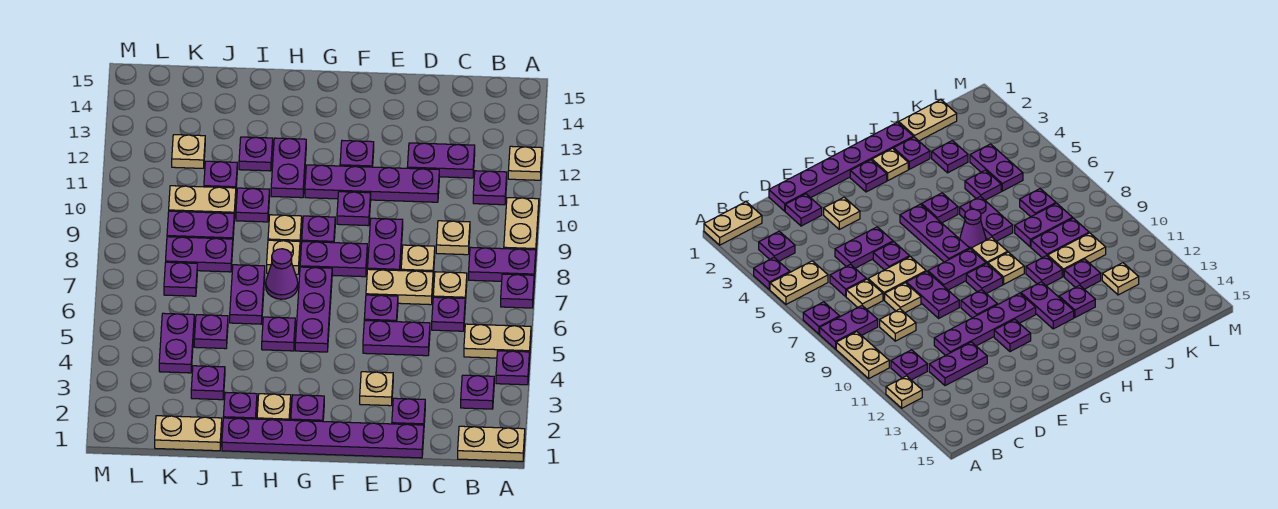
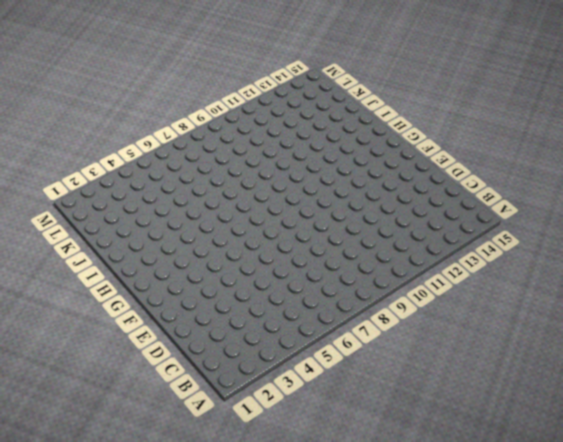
none -> tan plate A1:B1 level 1
none -> purple plate A4 level 1
none -> tan plate A5:B5 level 1
none -> purple plate A7 level 1

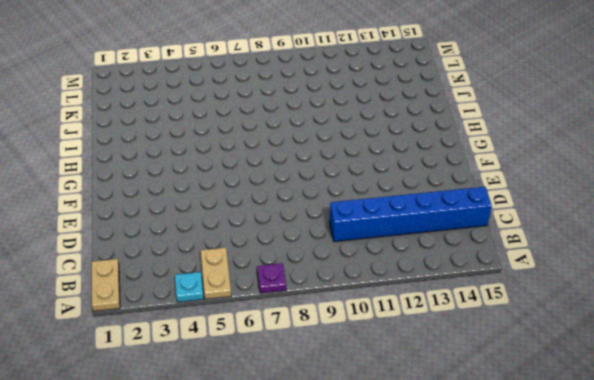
cyan plate A4 level 1 -> purple plate A4 level 1
blue brick C10:C15 level 1 -> purple plate C12:D12 level 1
none -> purple plate A8:B8 level 1
none -> tan plate A9:A10 level 1
none -> tan plate A12 level 1
none -> purple plate B3 level 1

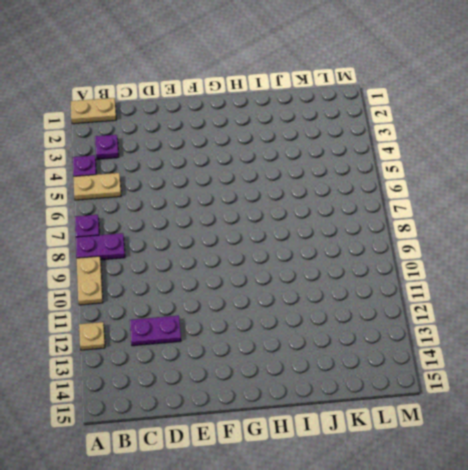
none -> purple plate B11 level 1
none -> purple plate C6 level 1
none -> tan plate C7 level 1
none -> tan plate C9 level 1

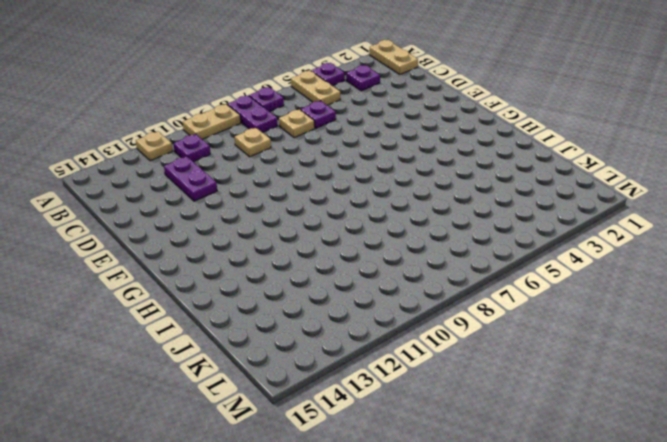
none -> purple plate D1:I1 level 1
none -> purple plate D2 level 1
none -> purple plate D5:E5 level 1
none -> tan plate D7:E7 level 1

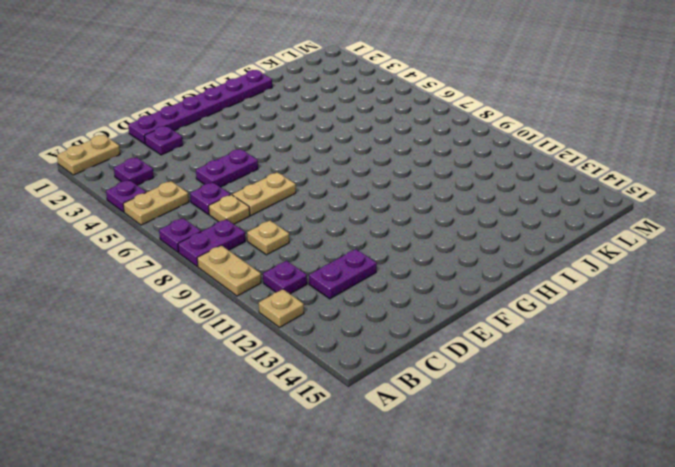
none -> tan plate D8 level 1
none -> purple plate D11:G11 level 1
none -> tan plate E3 level 1
none -> purple plate E6 level 1

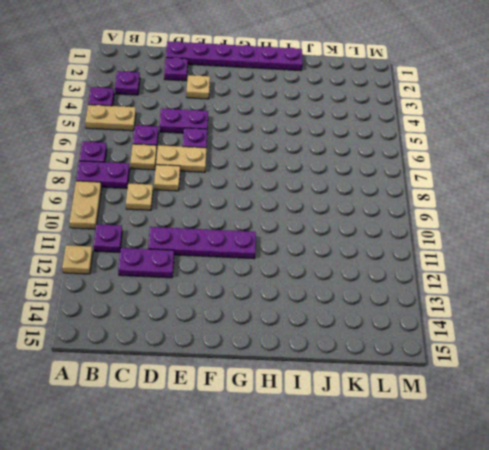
none -> tan plate A1:B1 level 1
none -> purple plate E8:E9 level 1
none -> purple plate F8:G8 level 1
none -> purple plate F10 level 1

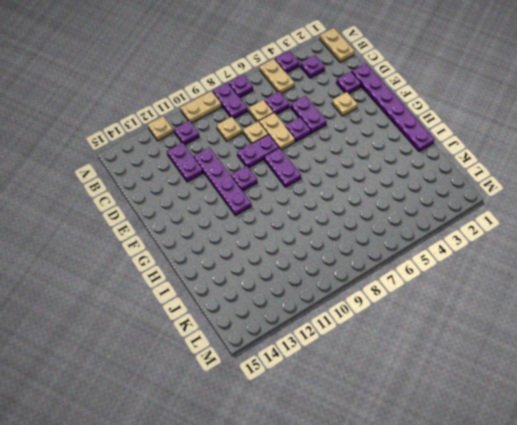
none -> purple plate F12 level 1
none -> purple plate G2 level 1
none -> purple plate G5:G7 level 1
none -> purple plate G9 level 1

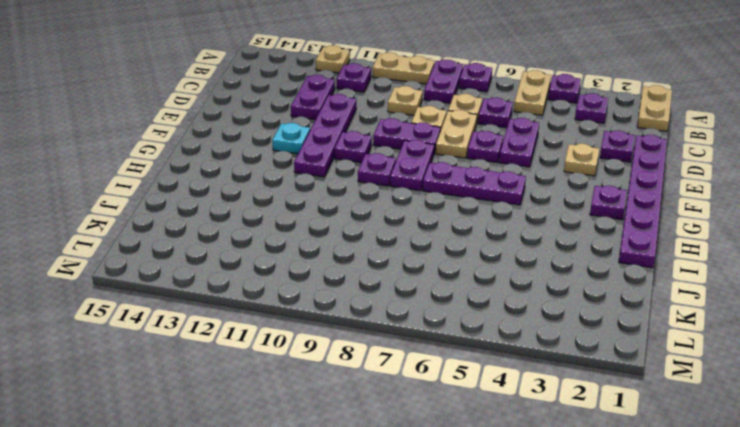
cyan plate F12 level 1 -> purple plate F12 level 1
none -> tan plate H2 level 1
none -> purple plate H5 level 1
none -> purple cone H7 level 1
none -> tan plate H8 level 1

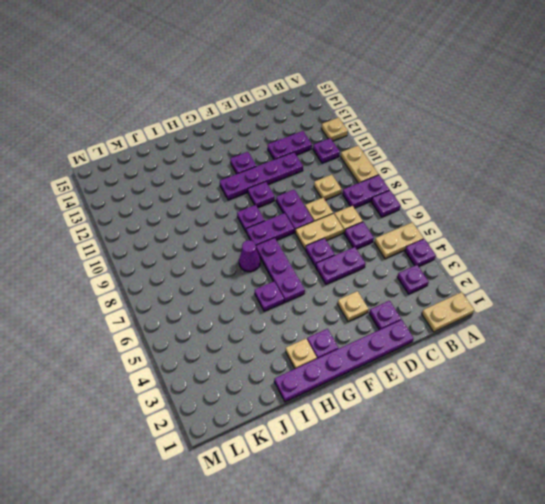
none -> tan plate H8 level 1
none -> tan plate H9 level 1
none -> purple plate H11:H12 level 1
none -> purple plate I2 level 1

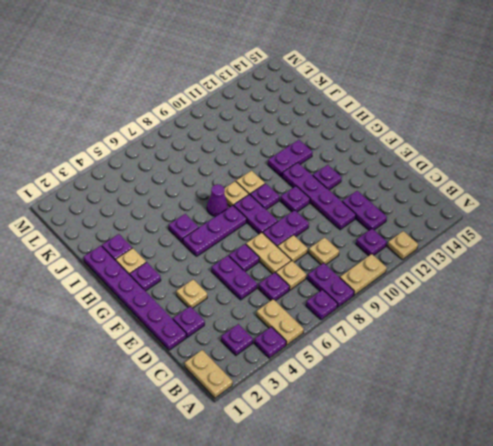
none -> purple plate I6:I7 level 1
none -> purple plate I10 level 1
none -> purple plate I12 level 1
none -> tan plate J1:K1 level 1

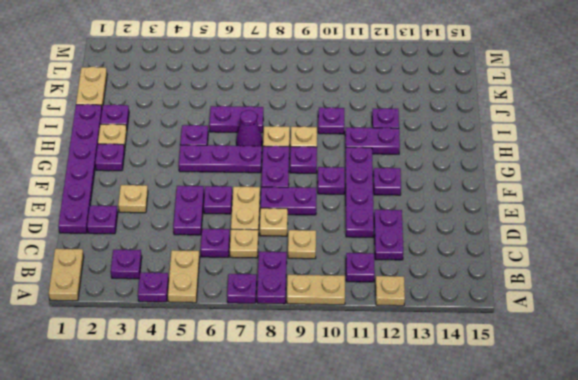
none -> purple plate J3 level 1
none -> purple plate J5 level 1
none -> purple plate J8:K8 level 1
none -> purple plate J9:K9 level 1

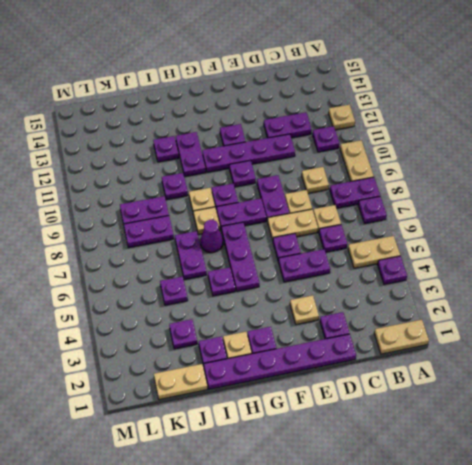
none -> purple plate B3 level 1
none -> tan plate J10:K10 level 1
none -> purple plate J11 level 1
none -> purple plate K4:K5 level 1

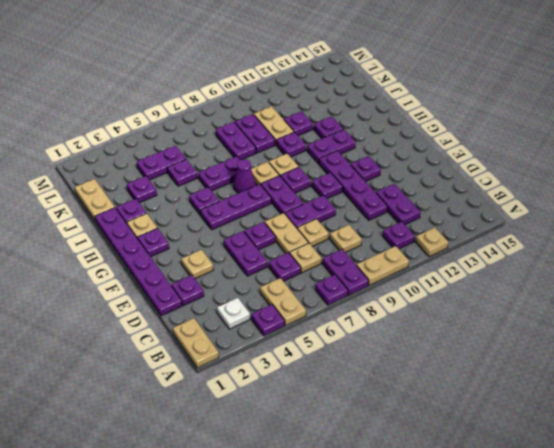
white plate B3 level 1 -> purple plate B3 level 1
none -> purple plate K7 level 1
none -> tan plate K12 level 1

